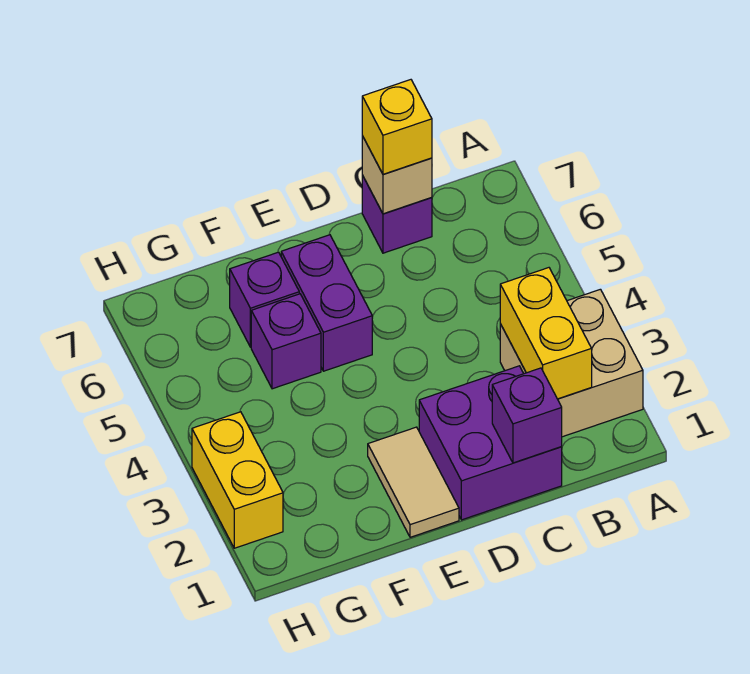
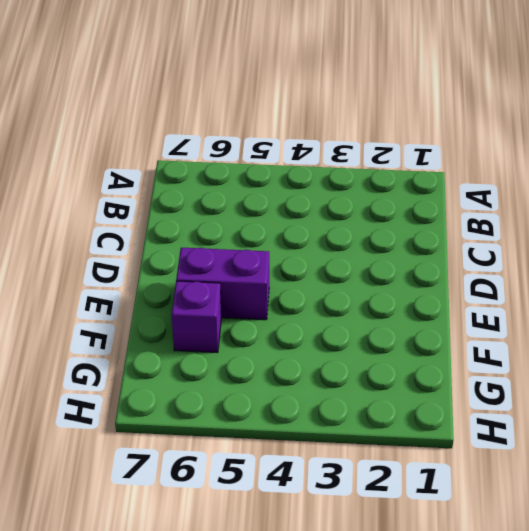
none -> tan brick A2:B3 level 1
none -> purple brick C1:D2 level 1
none -> purple brick C7 level 1

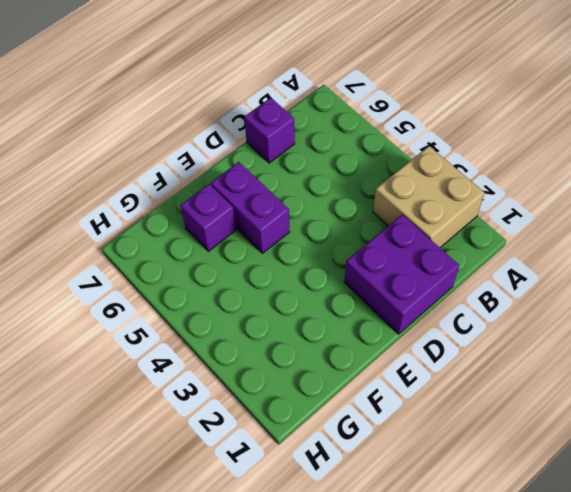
none -> tan tile E1:E2 level 1
none -> purple brick F5 level 1
none -> yellow brick H2:H3 level 1

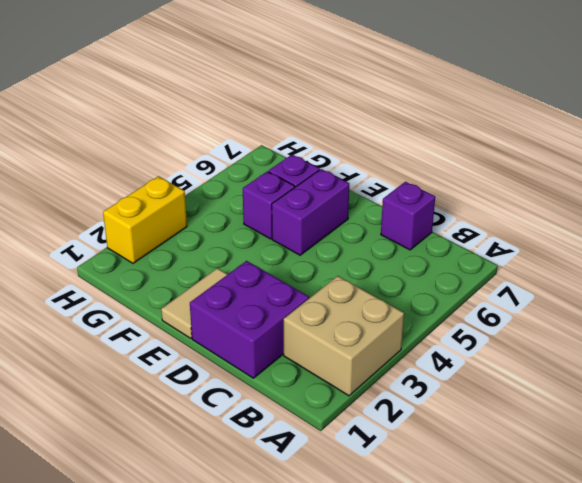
none -> yellow brick B2:B3 level 2
none -> purple brick C1 level 2
none -> tan brick C7 level 2

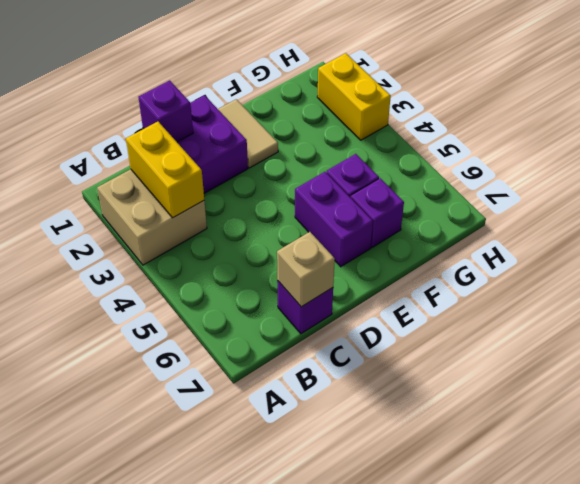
none -> yellow brick C7 level 3

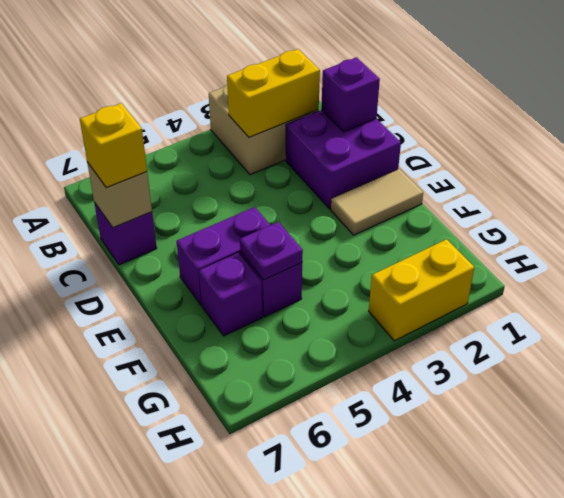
purple plate F5 level 2 -> none

